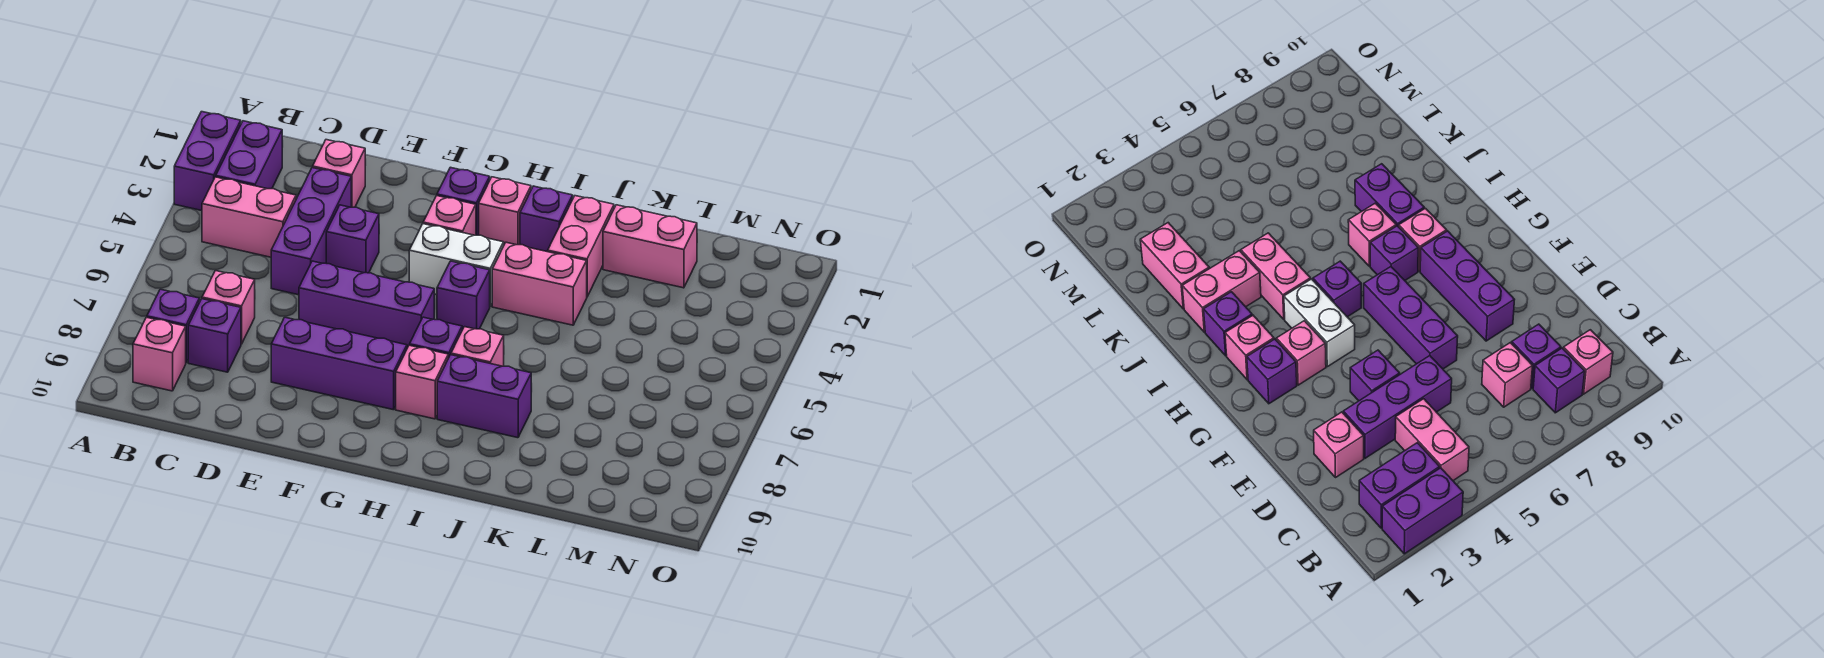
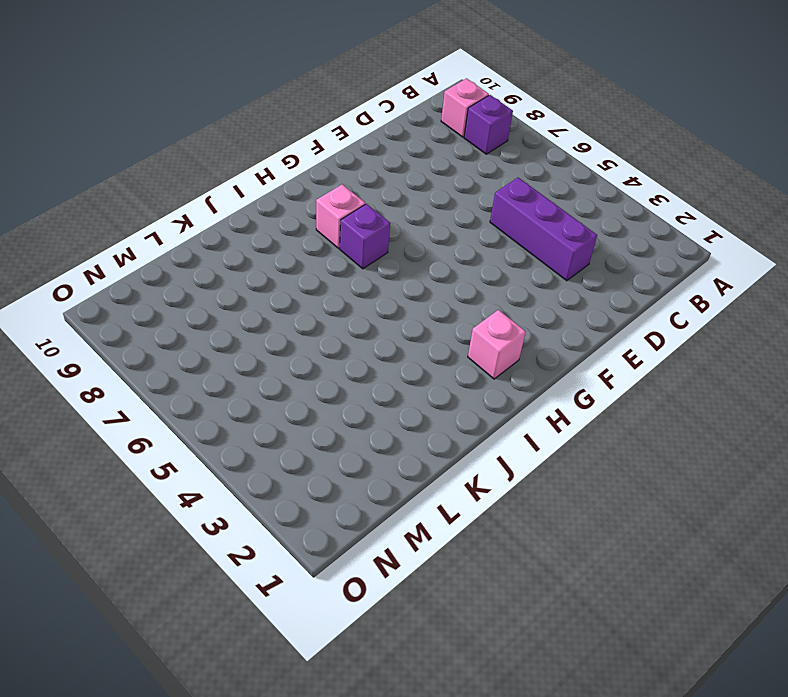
none -> purple brick A2:A3 level 1
none -> purple brick B2:B3 level 1
none -> pink brick B4:C4 level 1

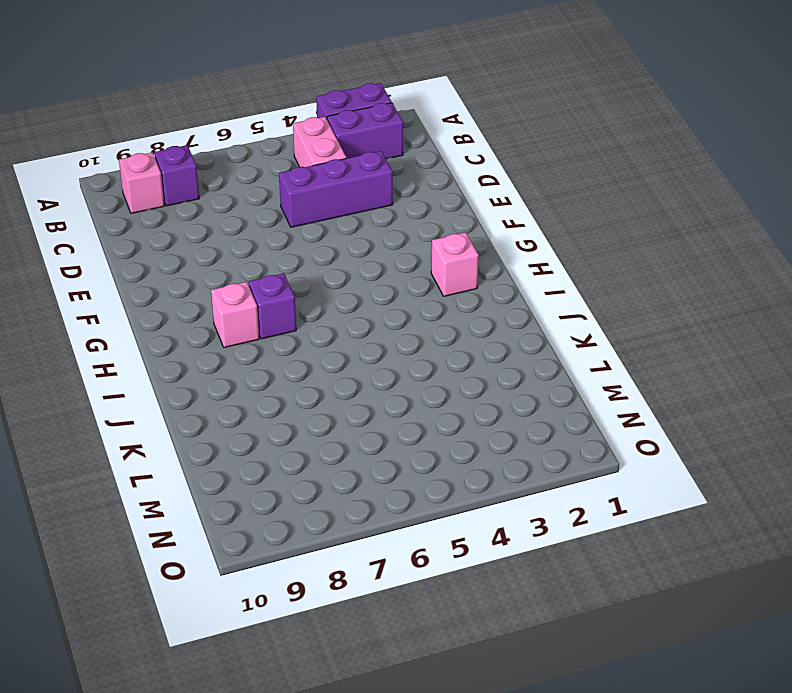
none -> pink brick C7 level 1
none -> purple brick C8 level 1
none -> pink brick D2 level 1

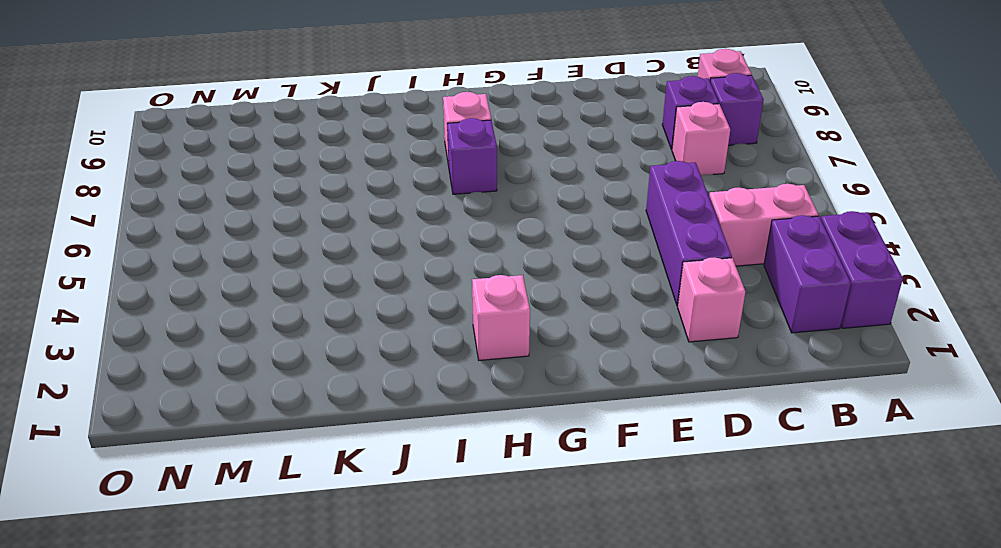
none -> purple brick E4 level 1
none -> purple brick E6:G6 level 1
none -> purple brick E8:G8 level 1

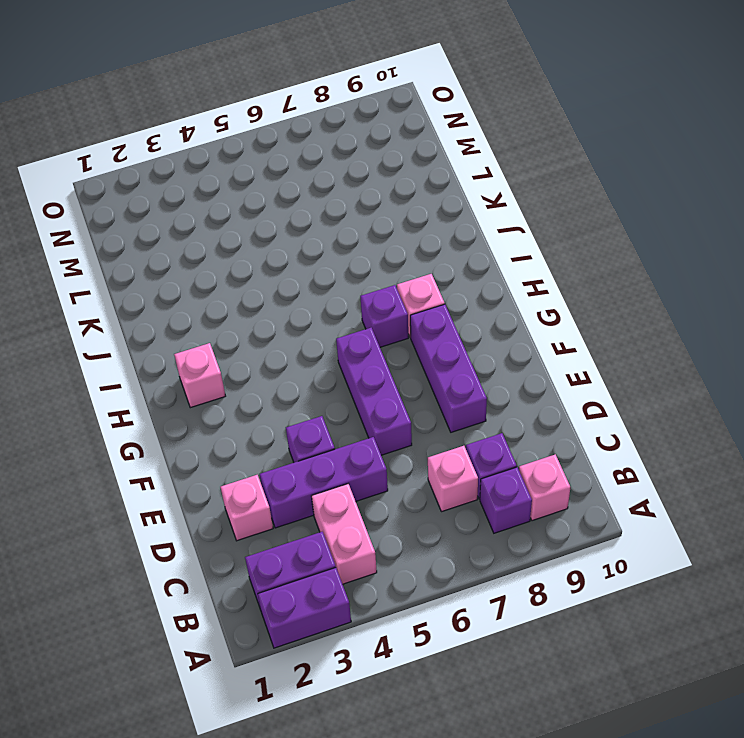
none -> purple brick G2 level 1
none -> pink brick G3 level 1
none -> white brick G4:H4 level 1

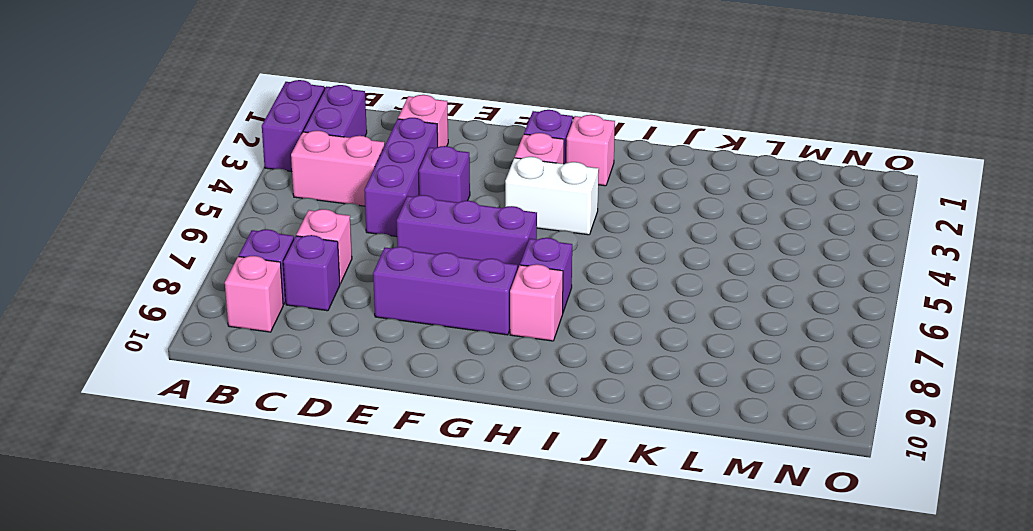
none -> purple brick H5 level 1
none -> purple brick I2 level 1
none -> pink brick I4:J4 level 1

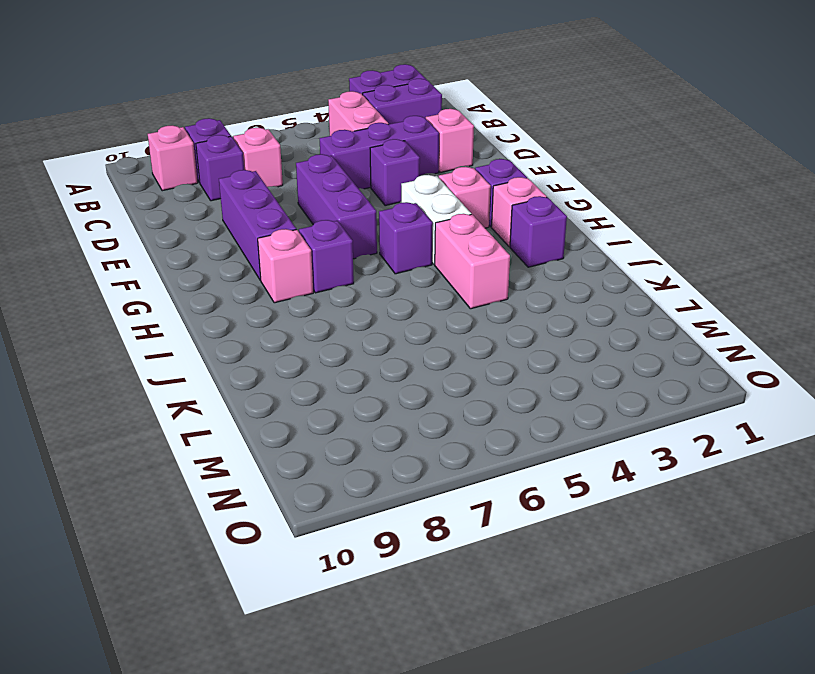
none -> pink brick I7 level 1
none -> purple brick I8:J8 level 1
none -> pink brick J2:J3 level 1

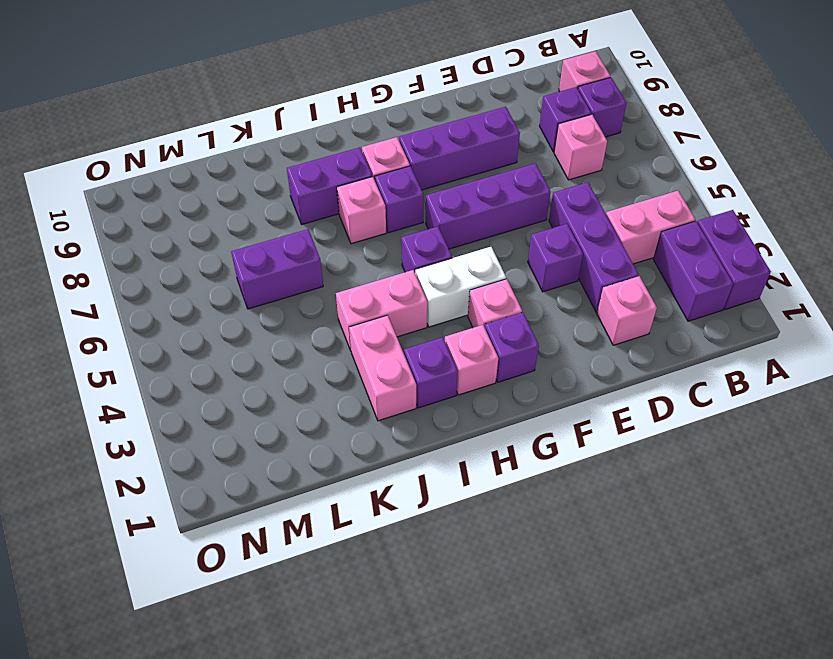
purple brick K6:L6 level 1 -> none
none -> pink brick K2:L2 level 1

